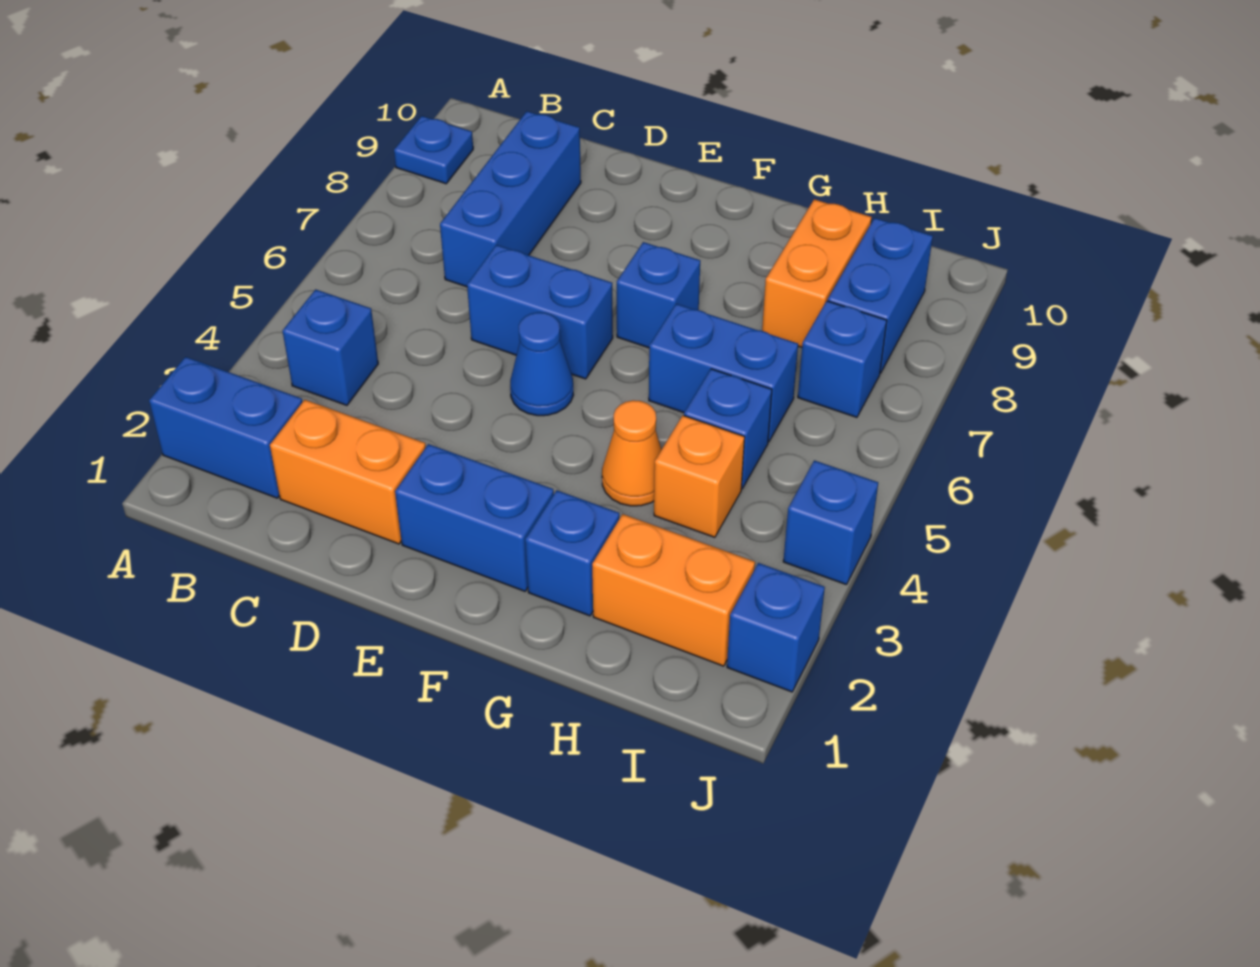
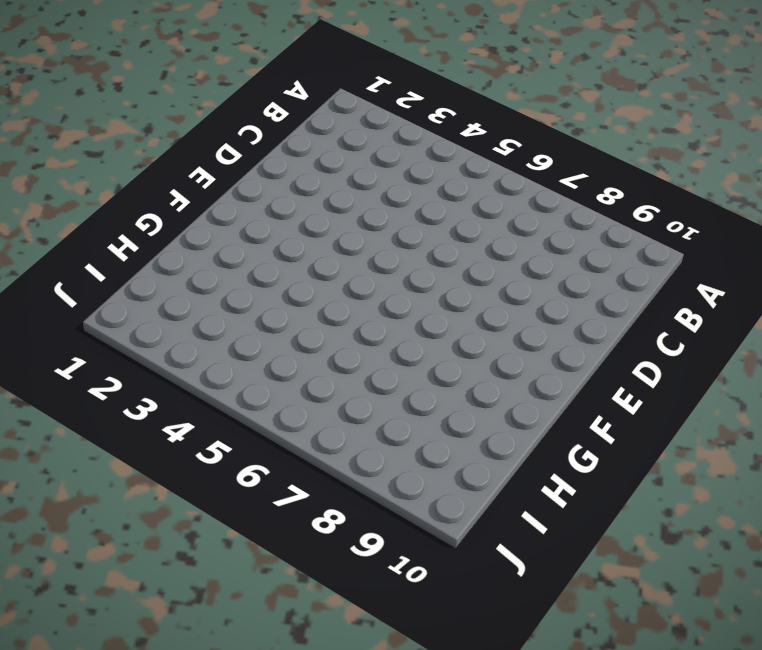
none -> blue brick A2:B2 level 1
none -> blue plate A9 level 1
none -> blue brick B4 level 1

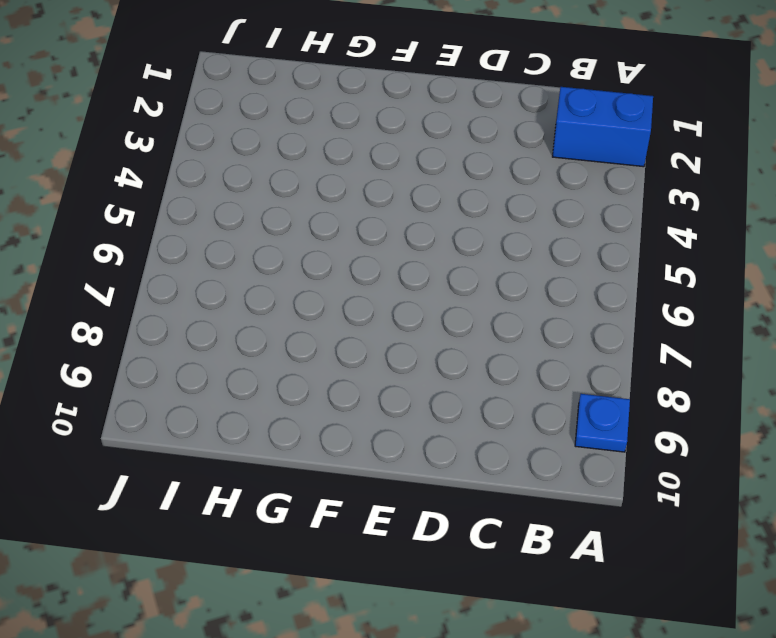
none -> blue brick B4 level 1
none -> orange brick C2:D2 level 1
none -> blue brick C7:C9 level 1

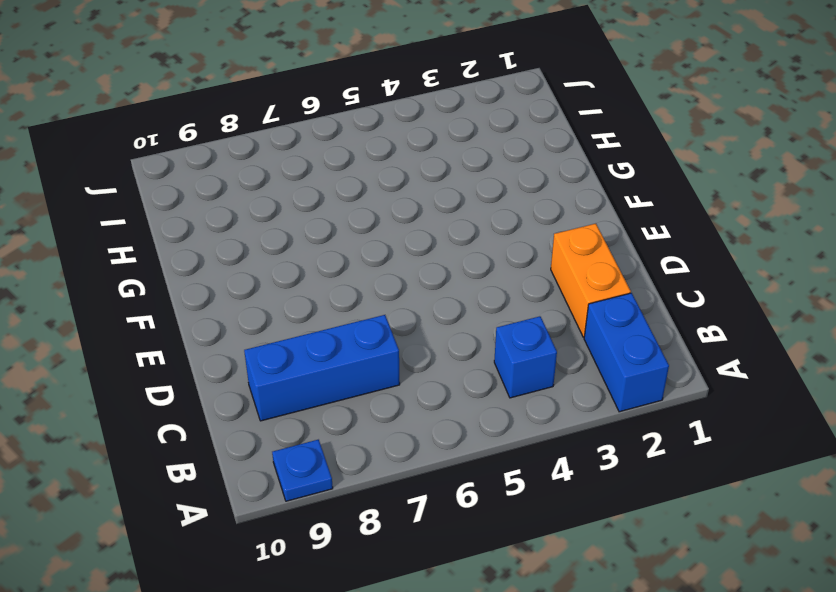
none -> blue brick D6:E6 level 1
none -> blue brick E2:F2 level 1
none -> blue cone E5 level 1

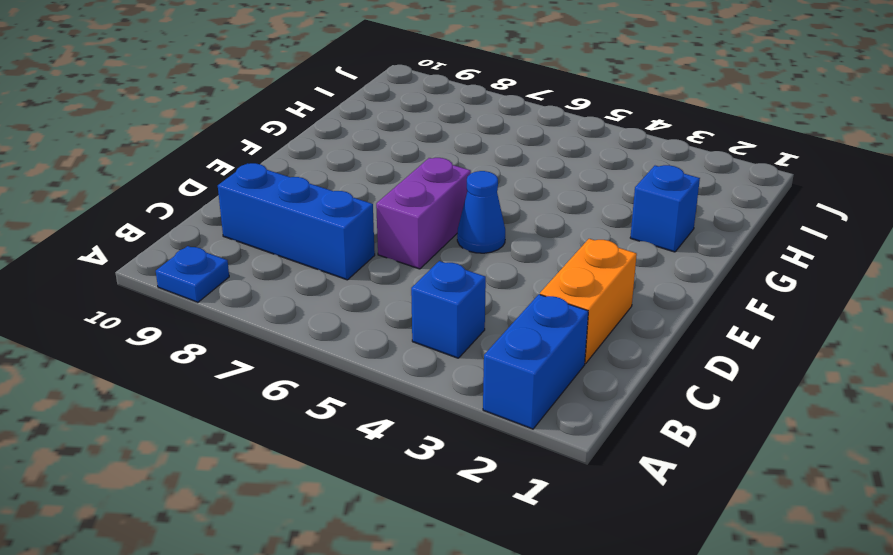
purple brick D6:E6 level 1 -> blue brick D6:E6 level 1
none -> blue brick E2:F2 level 1
none -> blue brick F7 level 1
none -> orange cone G4 level 1

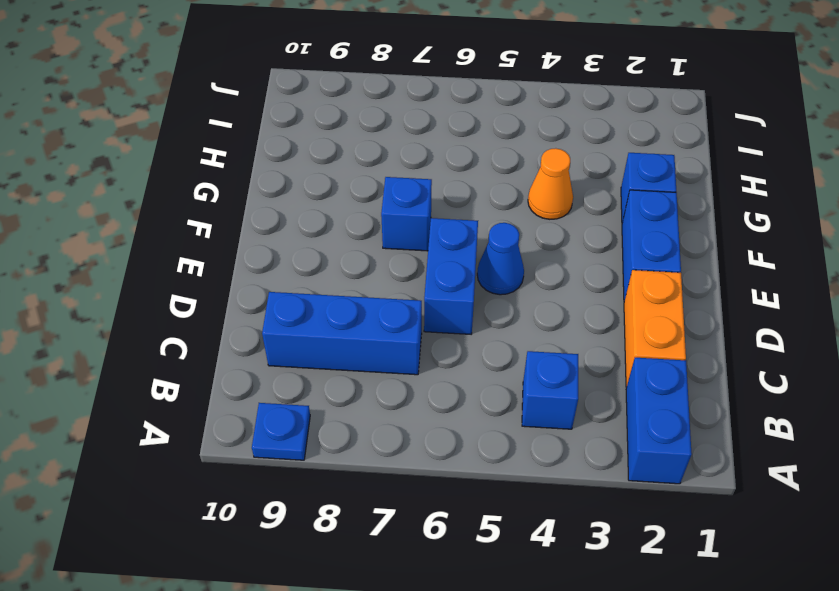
none -> blue brick G6:H6 level 1
none -> orange brick H2:I2 level 1
none -> orange brick H4 level 1

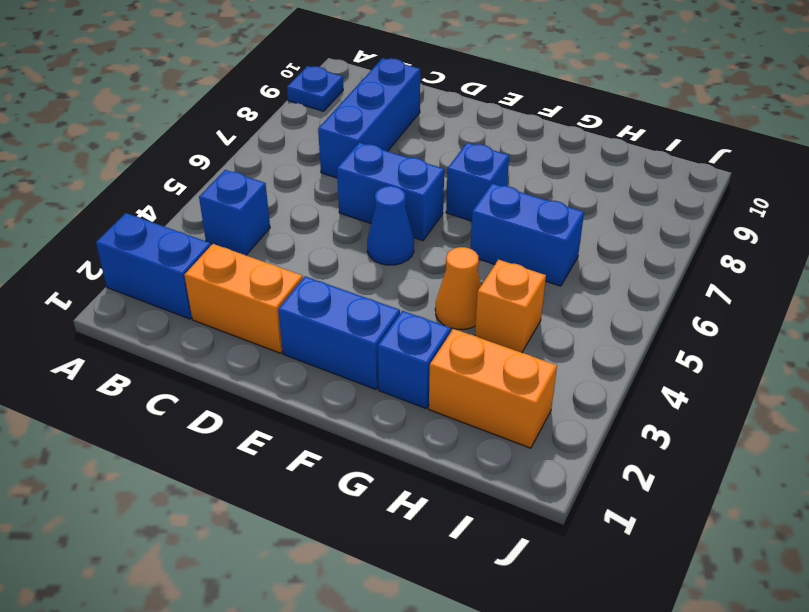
none -> blue brick H5 level 1
none -> orange brick H8:H9 level 1
none -> blue brick I7 level 1

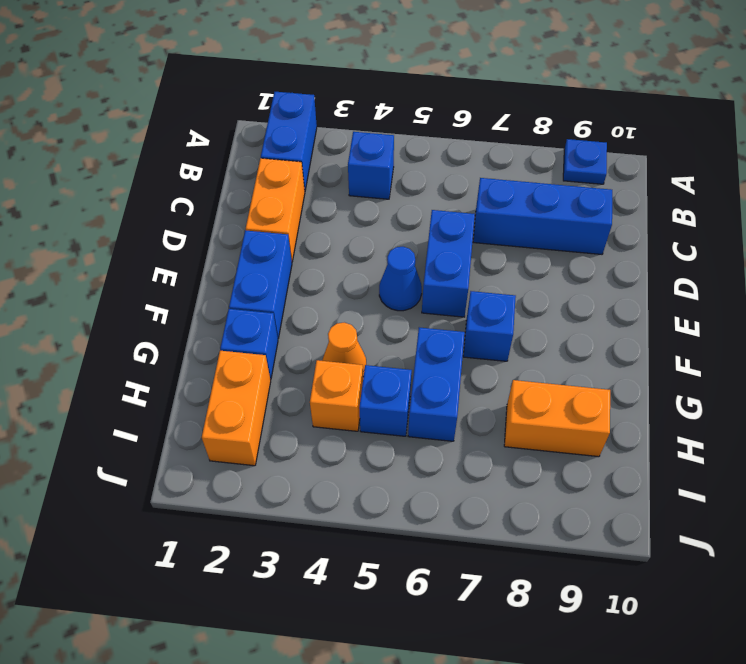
none -> blue brick I7 level 1
none -> blue brick I8:I9 level 1
none -> blue brick J2 level 1

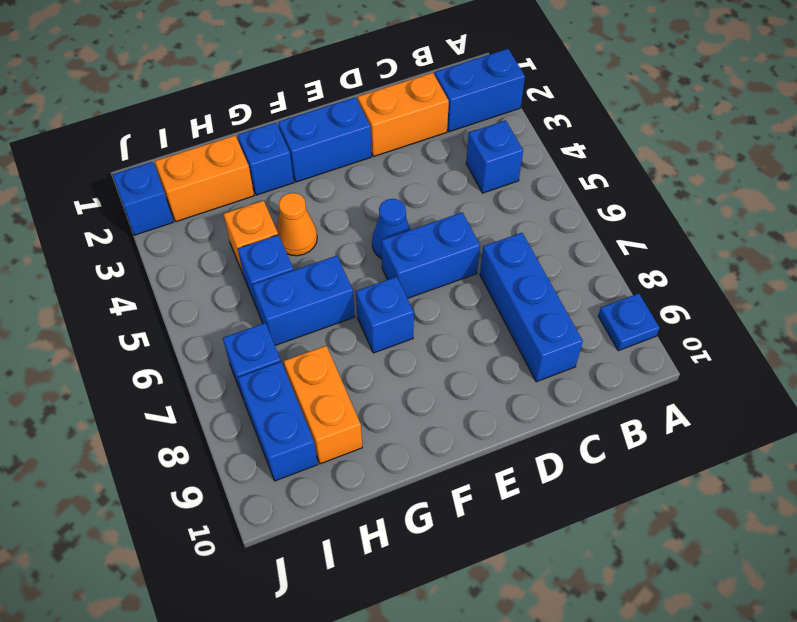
none -> blue brick J4 level 1

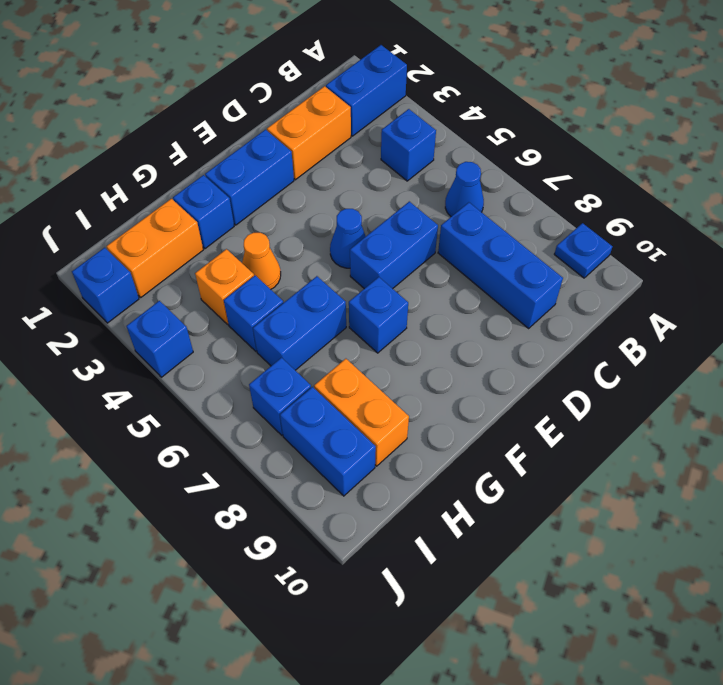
blue cone B6 level 1 -> none

